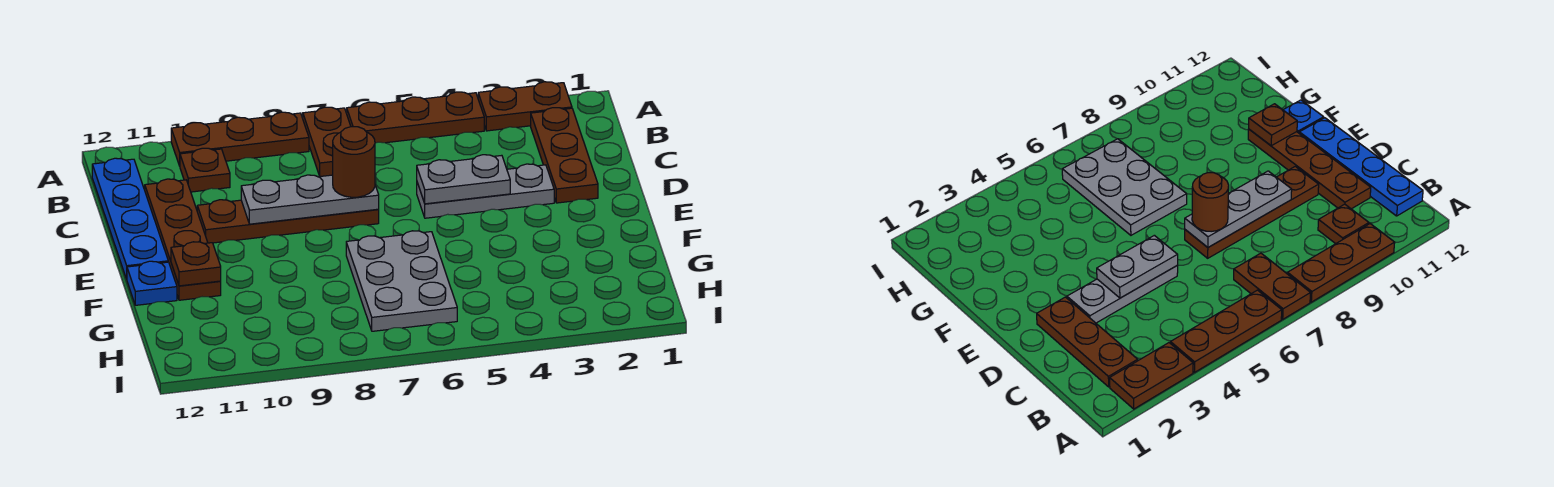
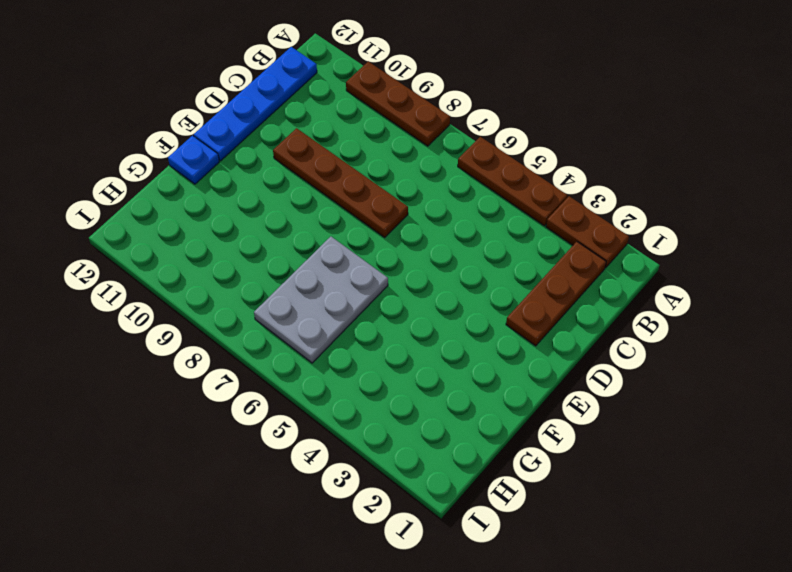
none -> brown plate A7:B7 level 1
none -> brown plate B10 level 1
none -> brown plate C11:F11 level 1

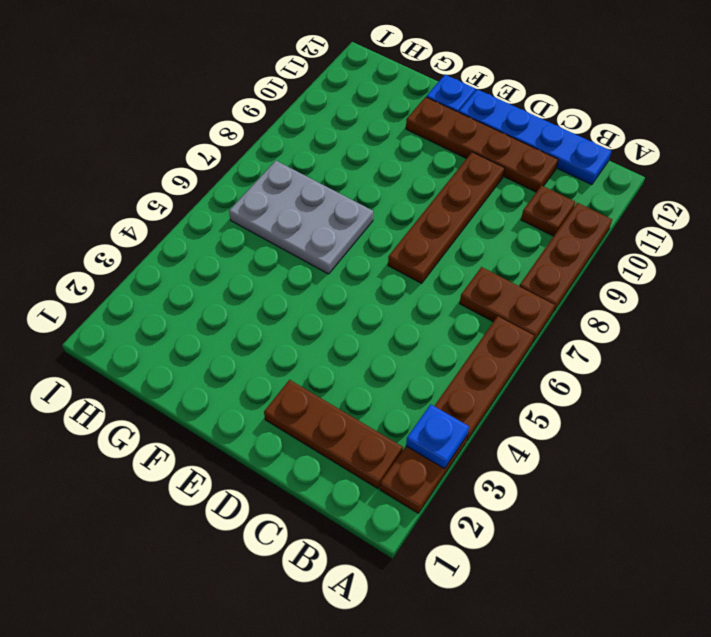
blue plate A3 level 2 -> none
none -> grey plate D3:D5 level 1
none -> grey plate D4:D5 level 2
none -> grey plate D7:D9 level 2

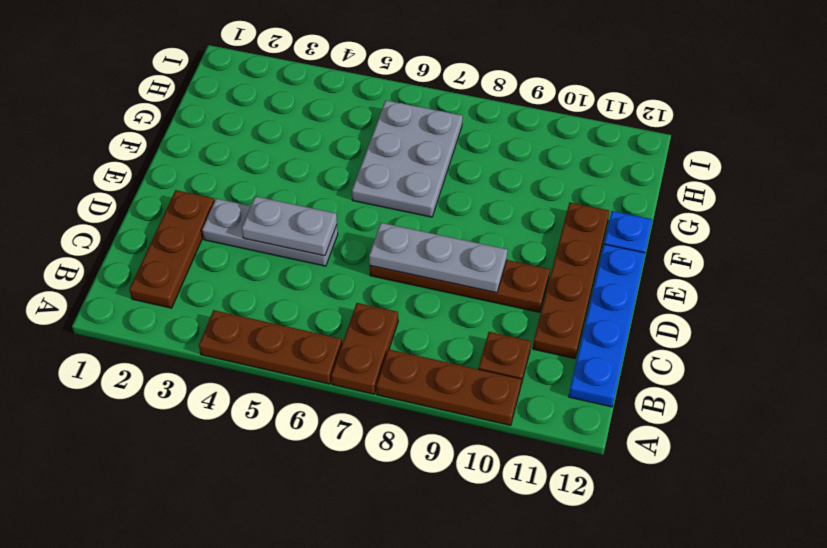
none -> brown plate A2:A3 level 1
none -> brown plate F11 level 2
none -> brown round brick D7 level 3

